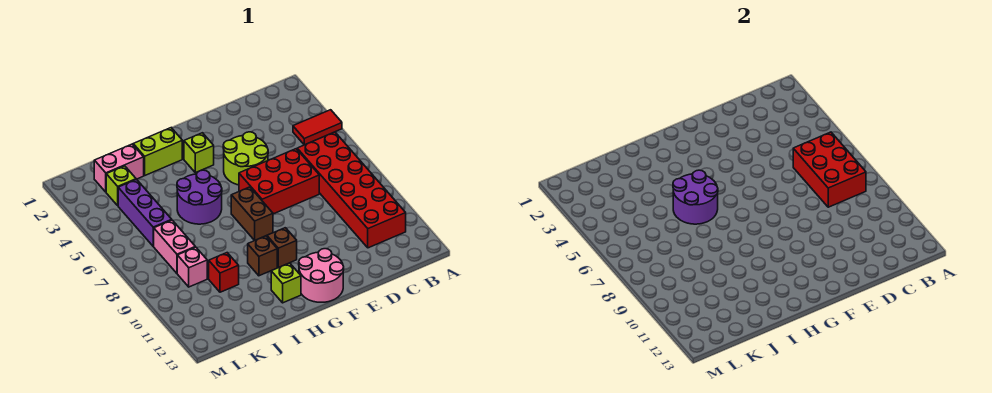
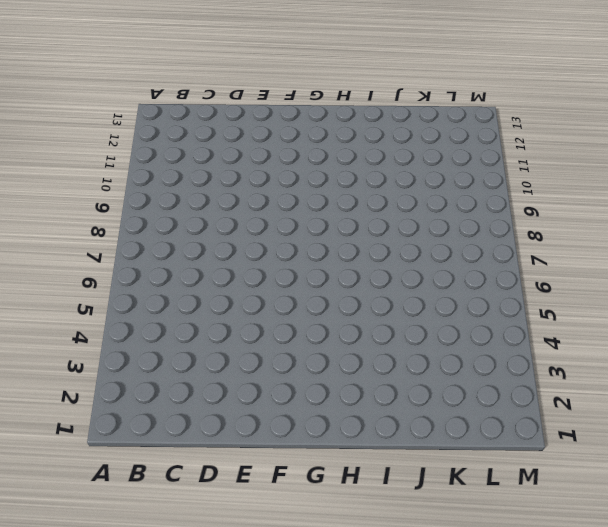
none -> red tile A4:B4 level 1
none -> red brick B6:C11 level 1
none -> red brick D6:F7 level 1

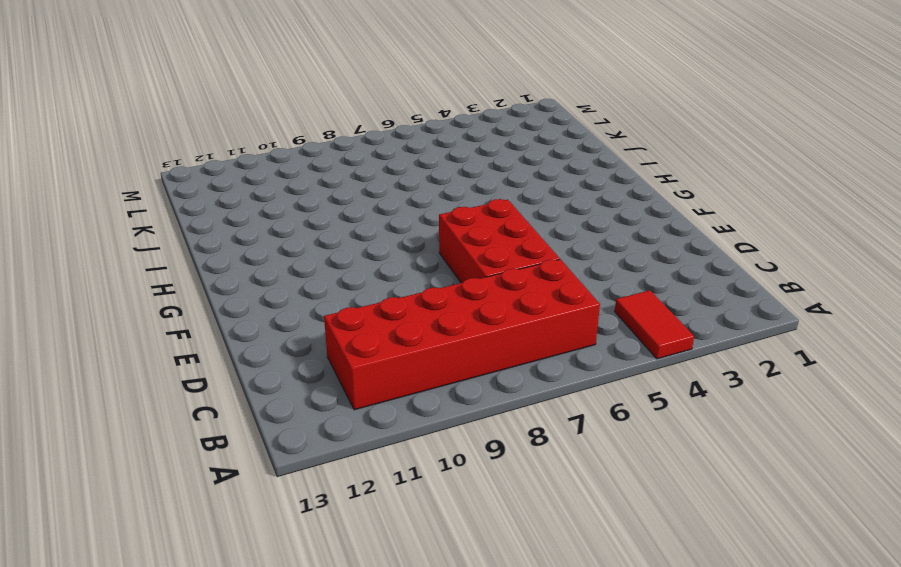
none -> lime round brick E4:F5 level 1
none -> pink round brick F12:G13 level 1
none -> lime brick G3 level 1

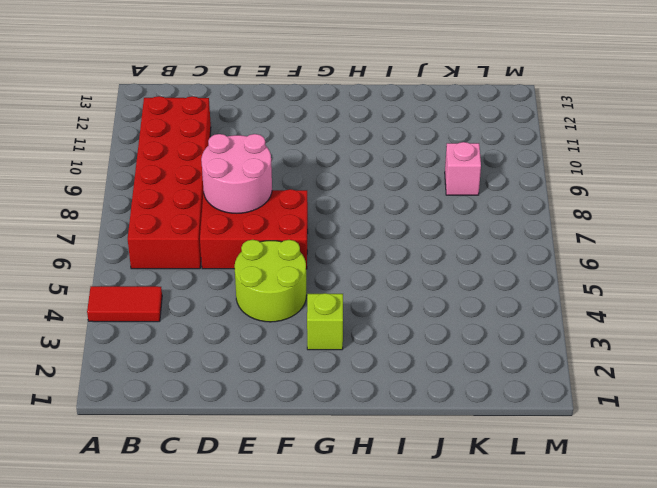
pink round brick D7:E8 level 2 -> pink round brick F12:G13 level 1
none -> brown brick G7:G8 level 1
none -> brown brick G10 level 1
none -> lime brick H2:I2 level 1

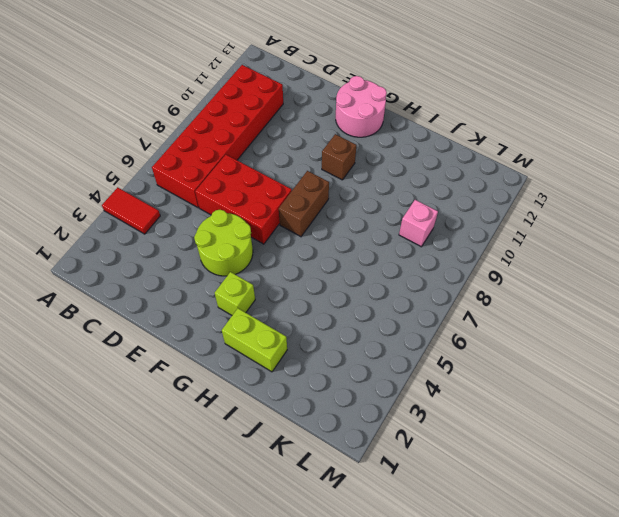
none -> purple round brick H5:I6 level 1
none -> brown brick H10 level 1
none -> lime brick H12 level 1

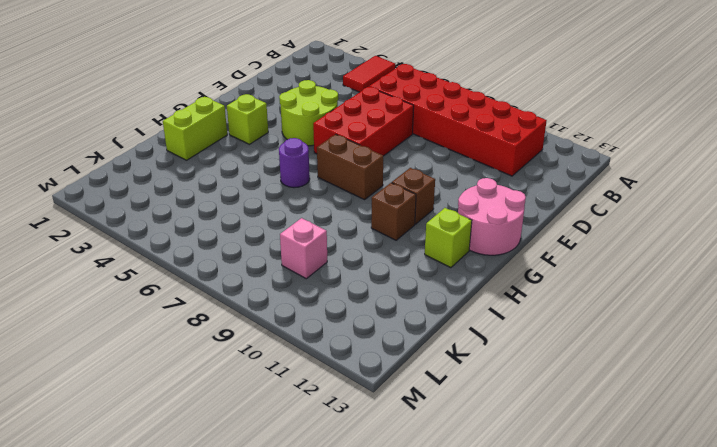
purple round brick H6 level 1 -> purple round brick H5:I6 level 1
none -> pink brick J2:K2 level 1
none -> red brick J10 level 1
none -> lime brick K3 level 1

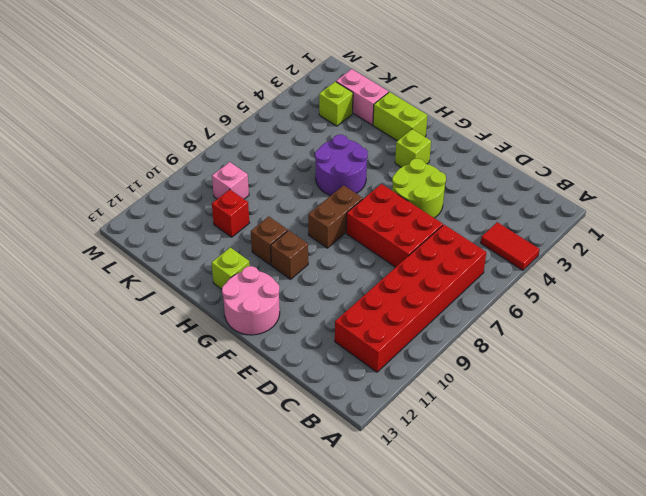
none -> purple brick K4:K6 level 1
none -> pink brick K7:K8 level 1
none -> red brick B6:C8 level 2

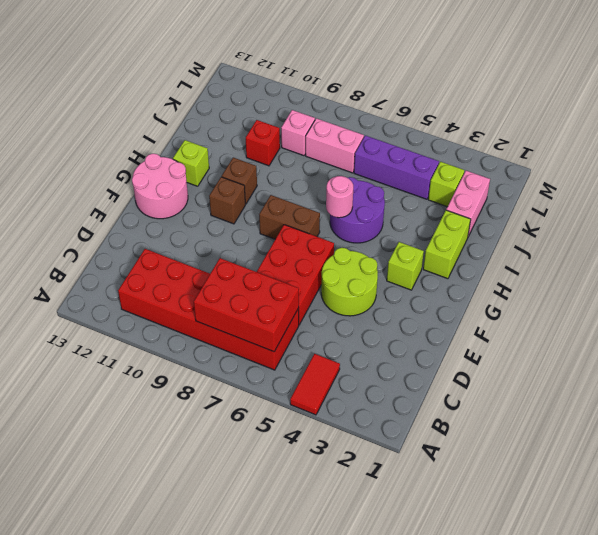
pink round brick H6 level 2 -> purple round brick H5:I6 level 2

